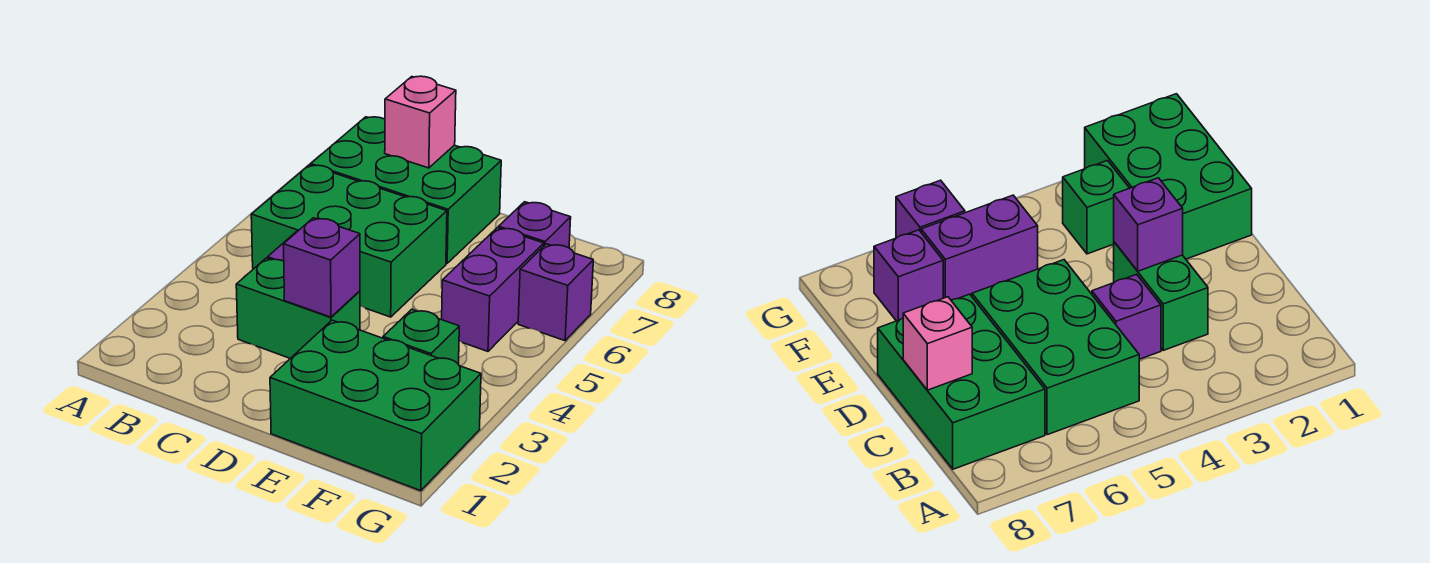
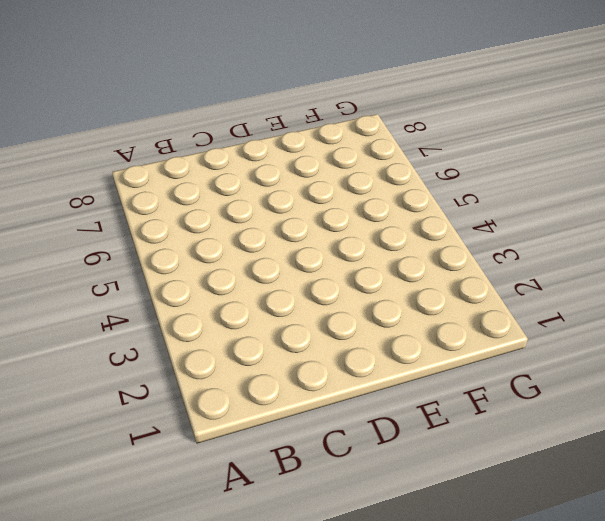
none -> green brick B5:D6 level 1
none -> green brick B7:D8 level 1

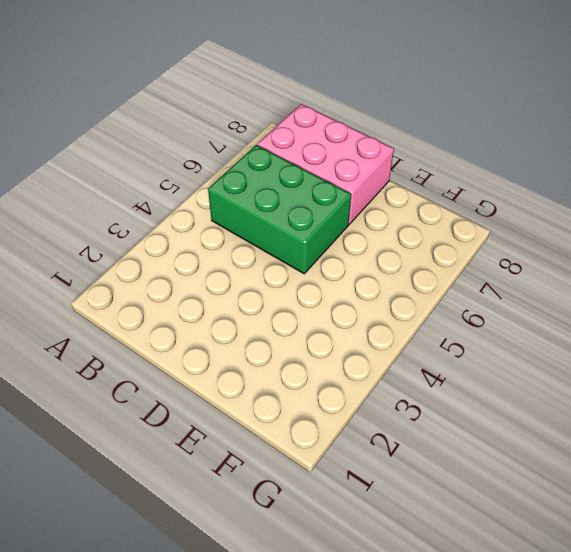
pink brick B7:D8 level 1 -> green brick B7:D8 level 1
none -> green brick C3:D3 level 1
none -> purple brick C4 level 1

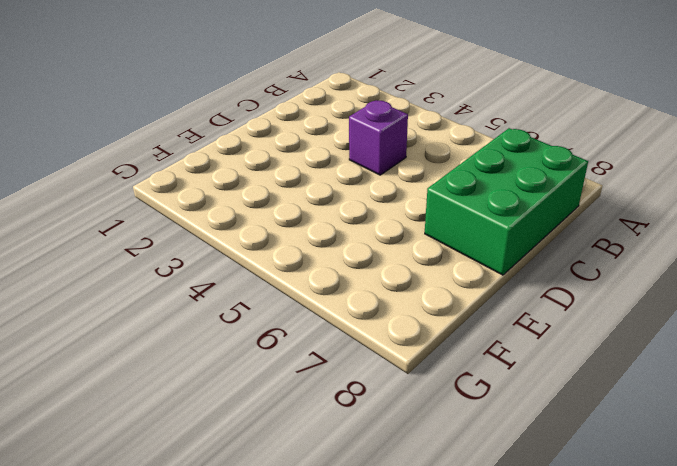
none -> green brick B5:D6 level 1
none -> green brick C3:D3 level 1

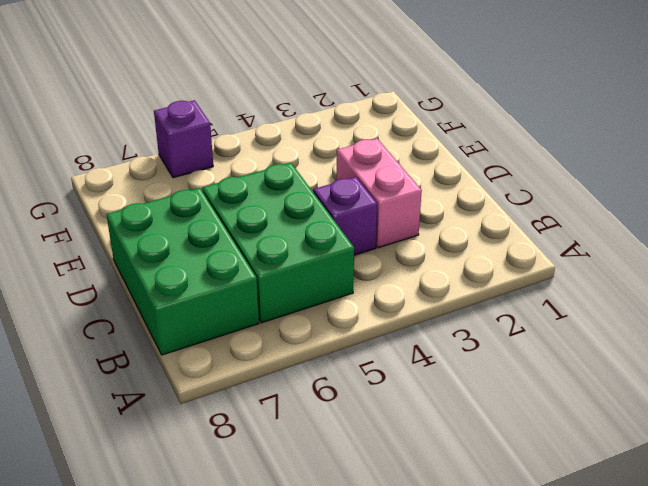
pink brick C3:D3 level 1 -> green brick C3:D3 level 1
none -> green brick E1:G2 level 1
none -> green brick F3 level 1

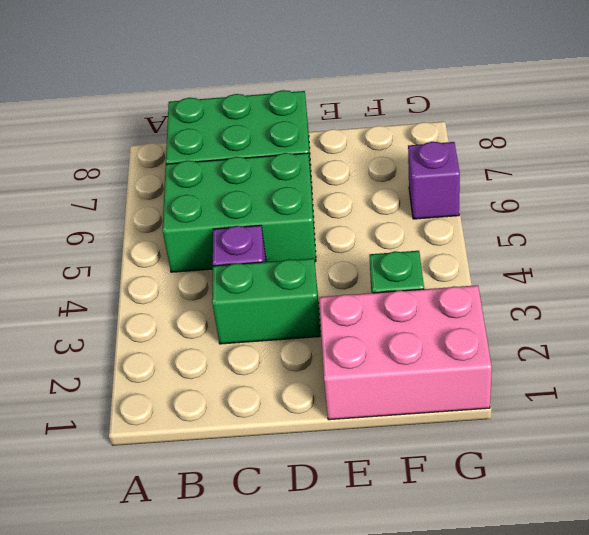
pink brick E1:G2 level 1 -> green brick E1:G2 level 1
none -> purple brick F5:F6 level 1
none -> purple brick F7 level 1

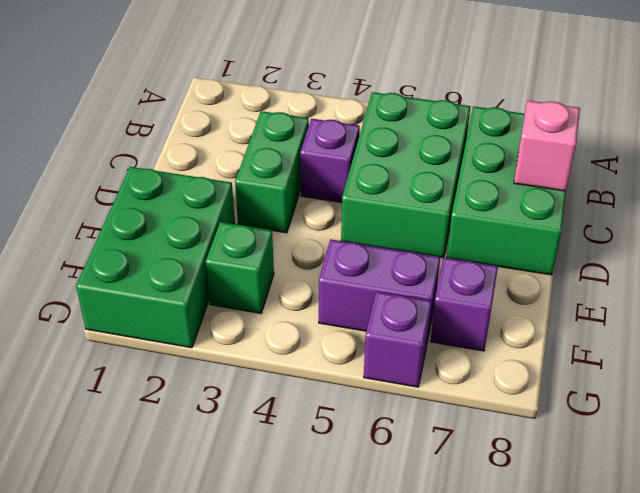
none -> purple brick D3 level 2

